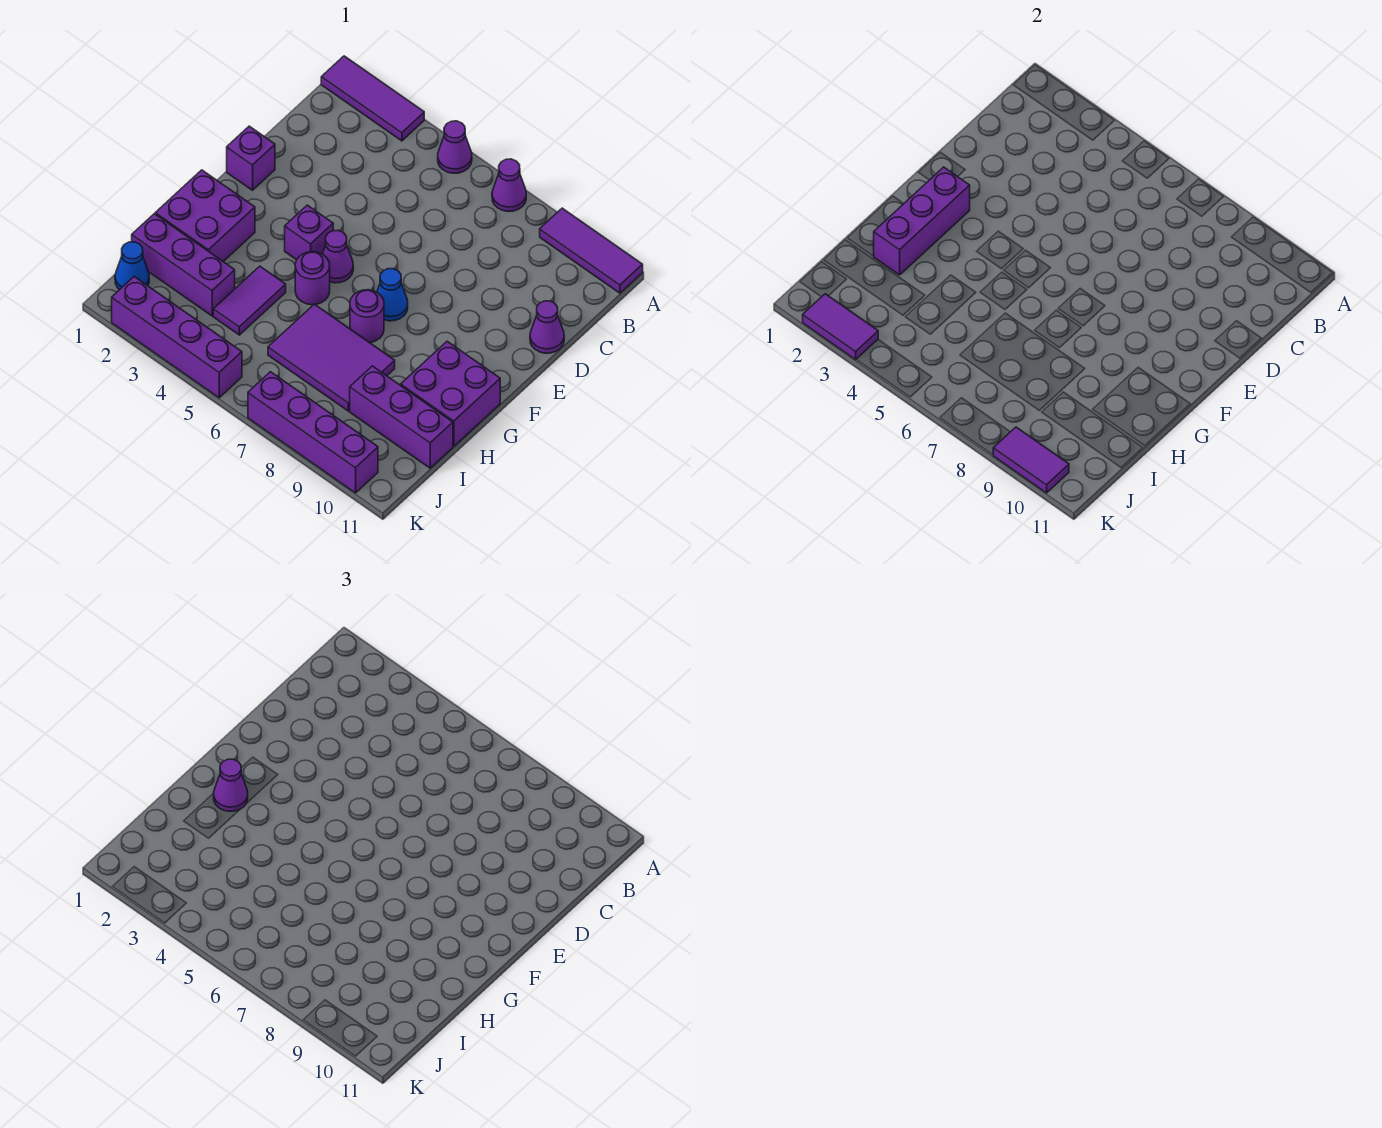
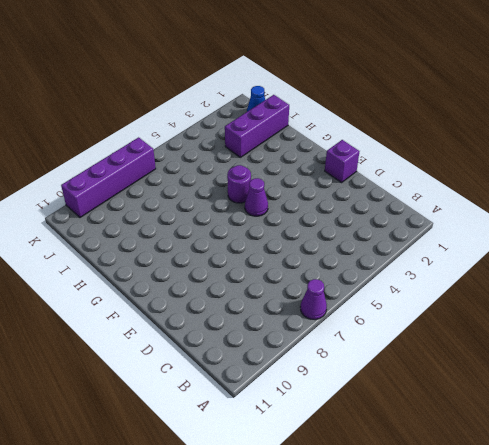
none -> purple tile A1:A3 level 1
none -> purple cone A5 level 1
none -> purple tile A9:A11 level 1

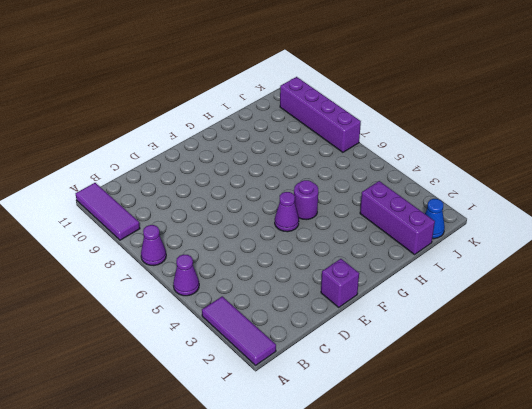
none -> purple cone D11 level 1
none -> purple brick F4 level 1
none -> blue cone F7 level 1

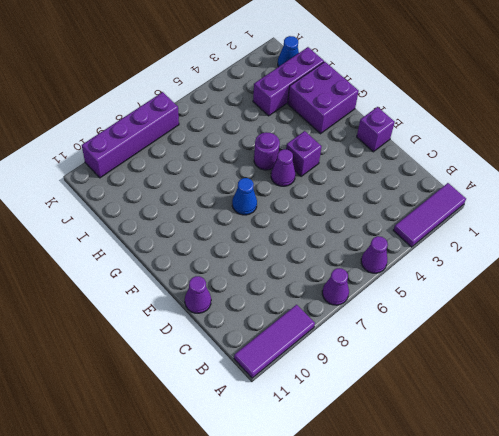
none -> purple round brick G7 level 1
none -> purple brick G10:H11 level 1
none -> purple tile H4:I4 level 1

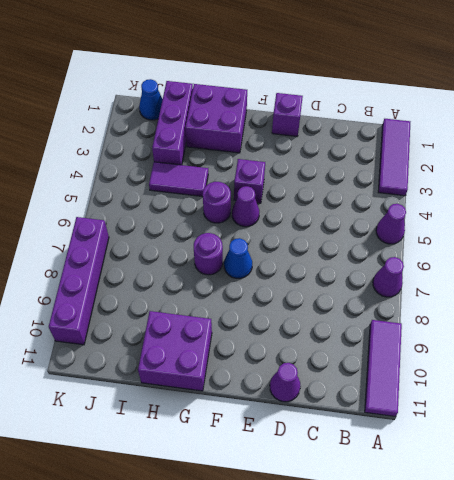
none -> purple tile H6:I8 level 1
none -> purple brick I9:I11 level 1
none -> purple brick K2:K5 level 1

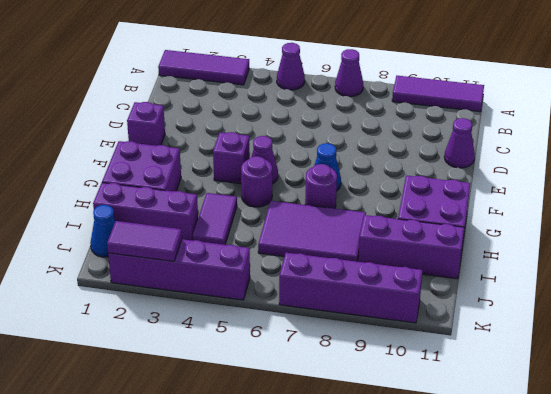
none -> purple brick F2:H2 level 2
none -> purple tile K9:K10 level 2
none -> purple cone G2 level 3

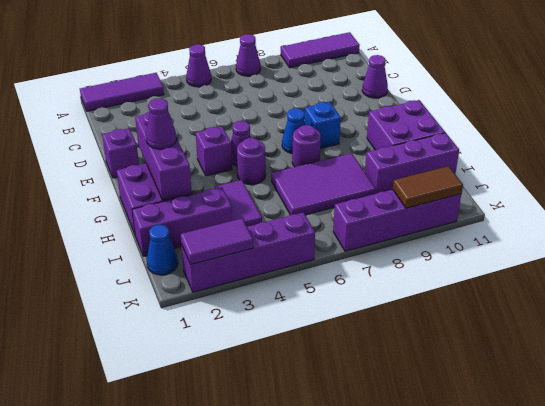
blue brick F8 level 1 -> none
brown tile K9:K10 level 2 -> purple tile K9:K10 level 2

